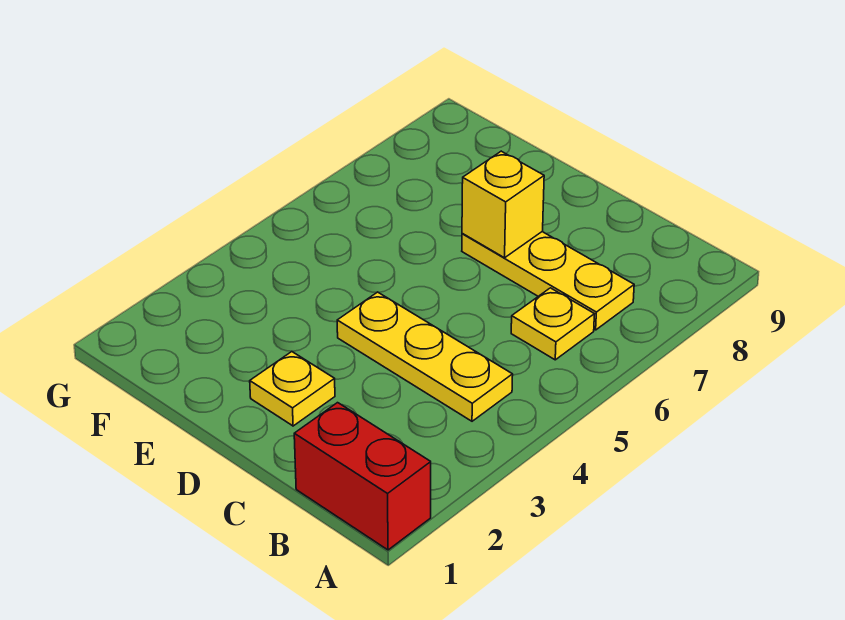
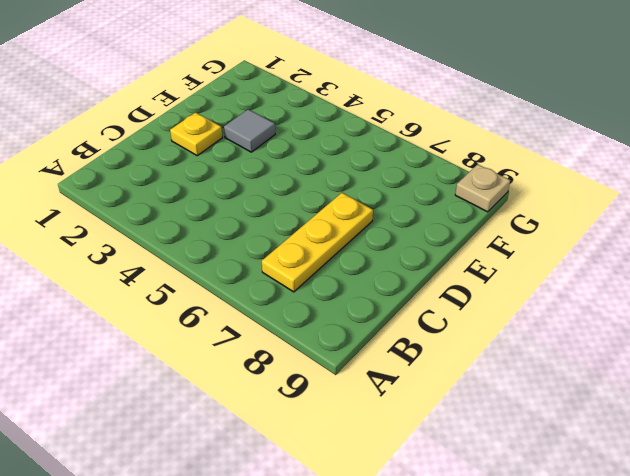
grey tile E3 level 1 -> none
tan plate G9 level 1 -> none
none -> red brick A1:B1 level 1
none -> yellow plate B4:D4 level 1

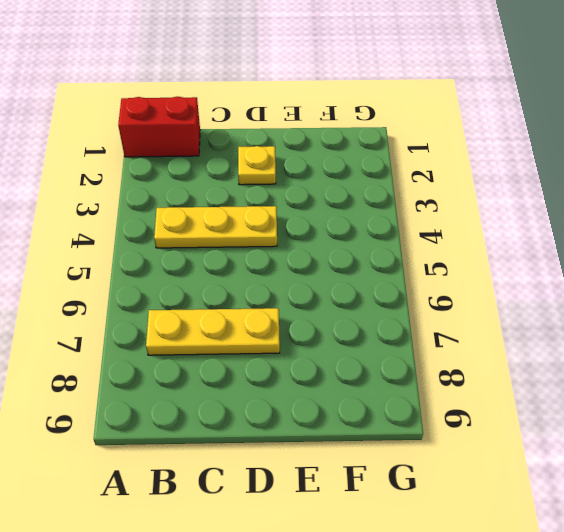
none -> yellow plate B6 level 1
none -> yellow brick D7 level 2

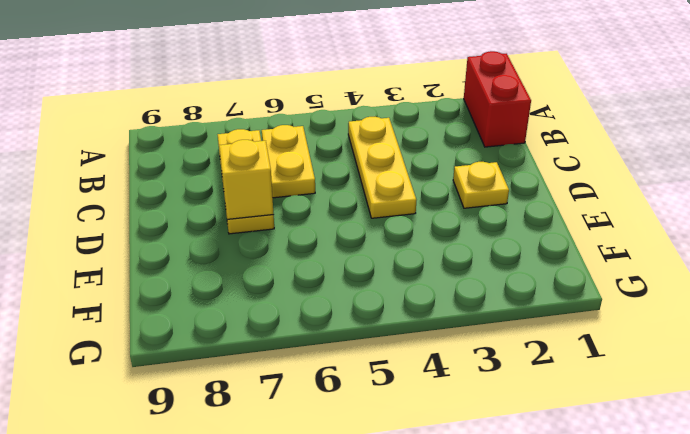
yellow plate B6:C6 level 1 -> yellow plate B6 level 1

